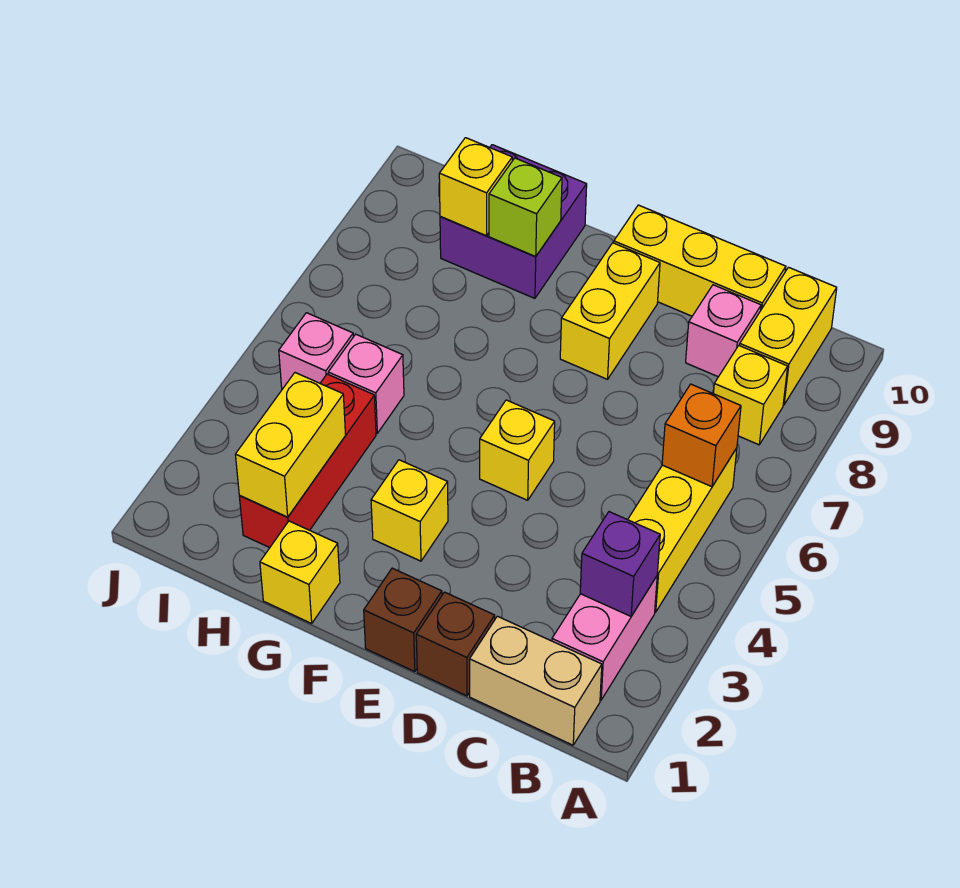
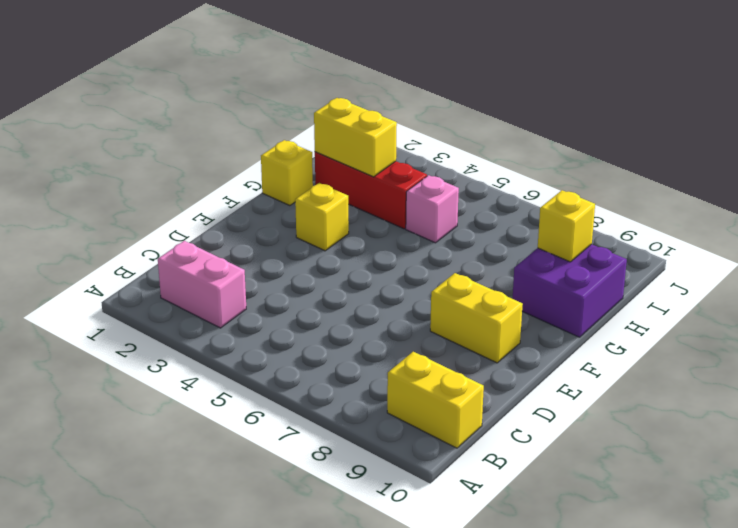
none -> tan brick B1:C1 level 1
none -> yellow brick B4:B6 level 1
none -> yellow brick B8 level 1

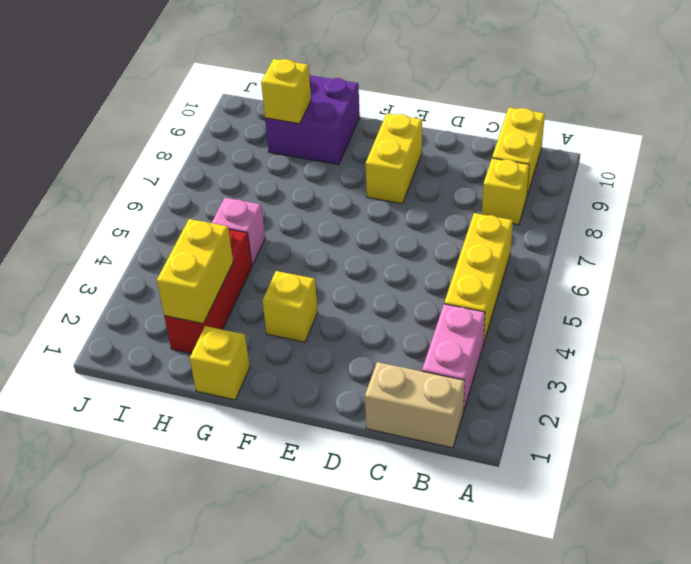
none -> pink brick C9 level 1
none -> yellow brick C10:E10 level 1
none -> brown brick D1 level 1

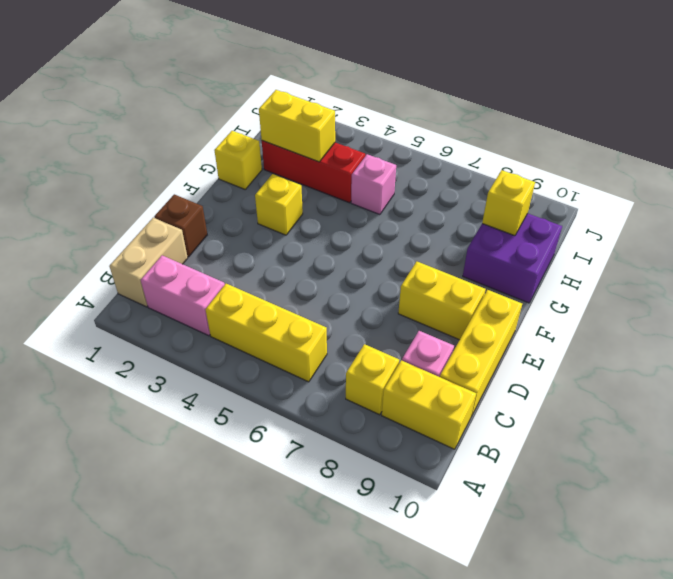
none -> brown brick E1 level 1
none -> yellow brick E5 level 1
none -> pink brick I5 level 1

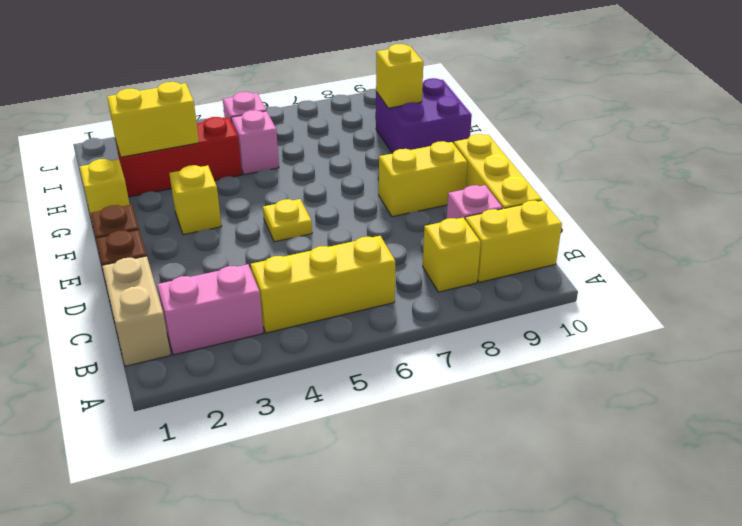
yellow plate E5 level 1 -> yellow brick E5 level 1
none -> purple brick B3 level 2
none -> orange brick B6 level 2
none -> lime brick G9 level 2

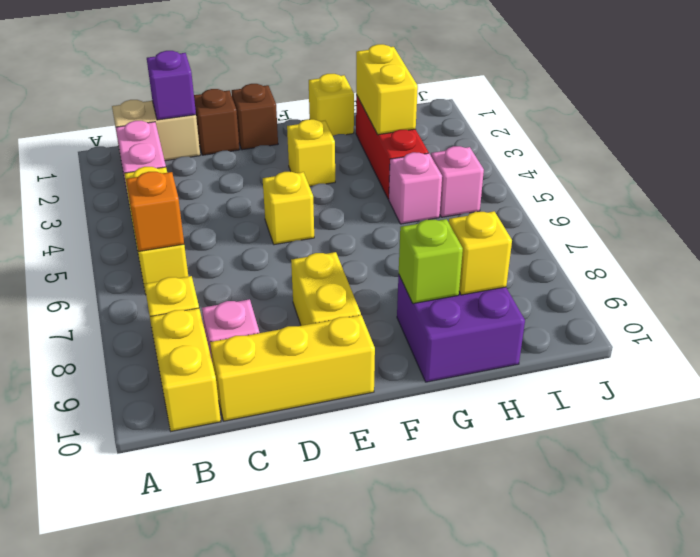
purple brick C1 level 2 -> purple brick B3 level 2

